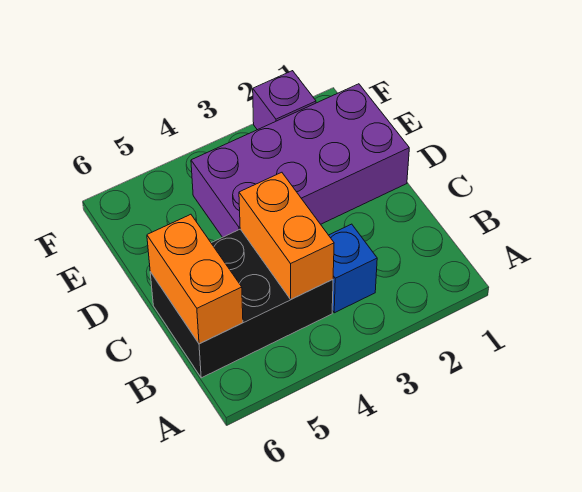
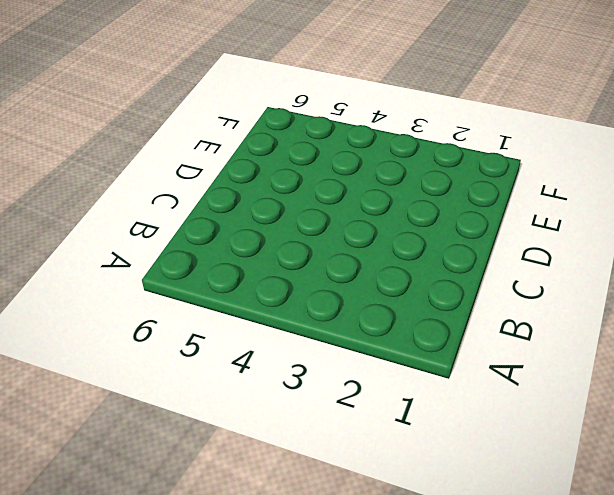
none -> blue brick B3 level 1
none -> black brick B4:C6 level 1

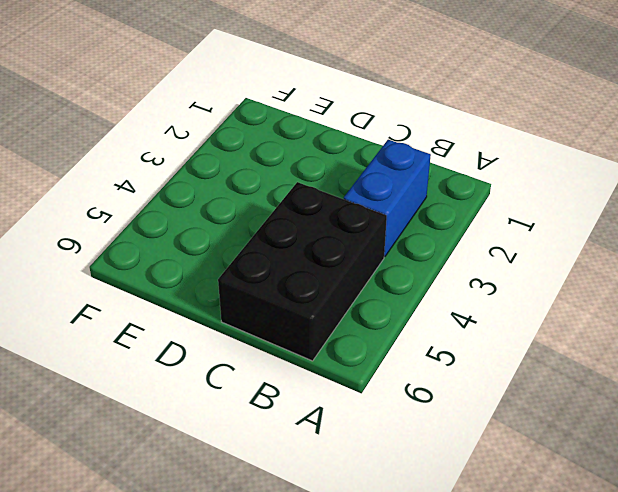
blue brick B2:B3 level 1 -> blue brick B3 level 1
none -> purple brick D1:E4 level 1
none -> purple brick F2 level 1

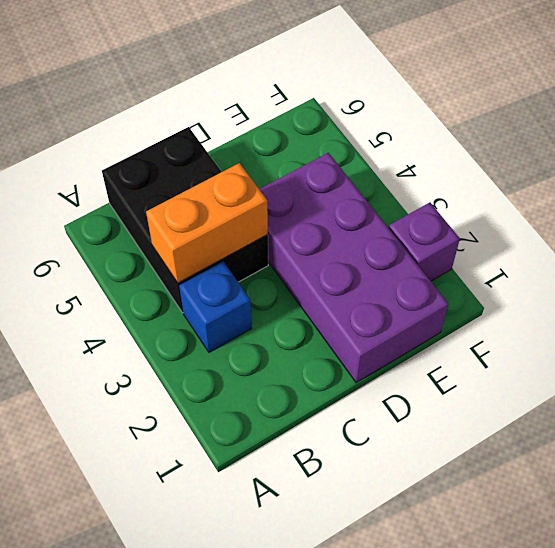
none -> orange brick B6:C6 level 2

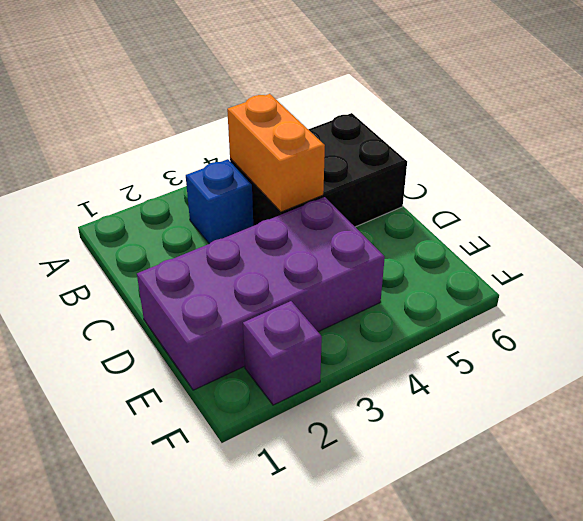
none -> orange brick B6:C6 level 2

